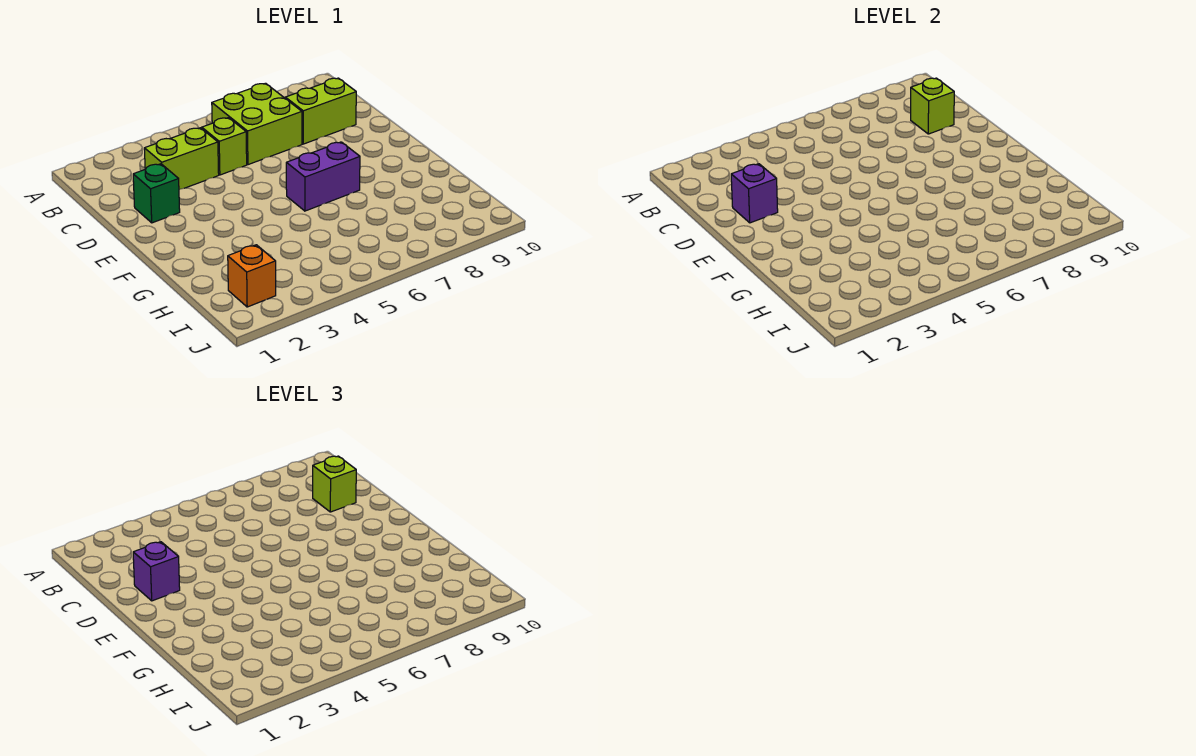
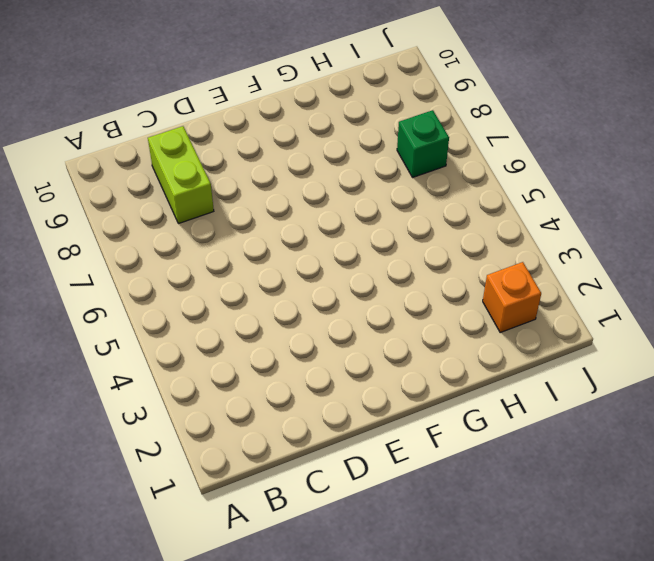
green brick I7 level 1 -> green brick D2 level 1
none -> lime brick B6:C7 level 1
none -> lime brick C3:C4 level 1

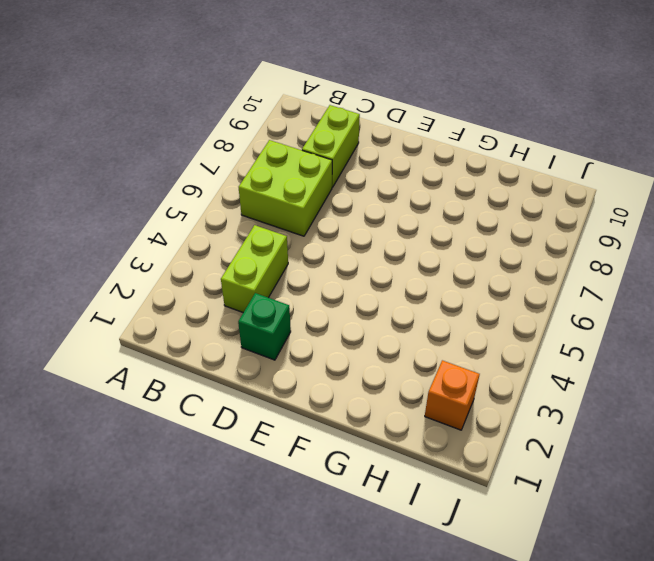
none -> lime brick C5 level 1
none -> purple brick F6:F7 level 1

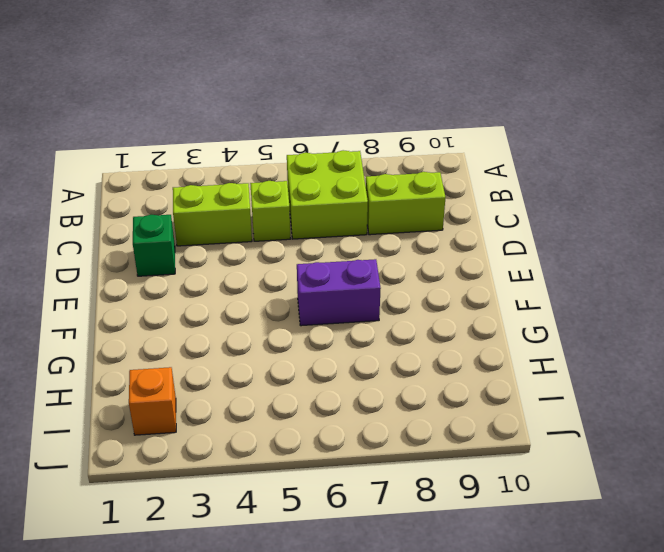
none -> lime brick C9 level 2
none -> purple brick D2 level 2

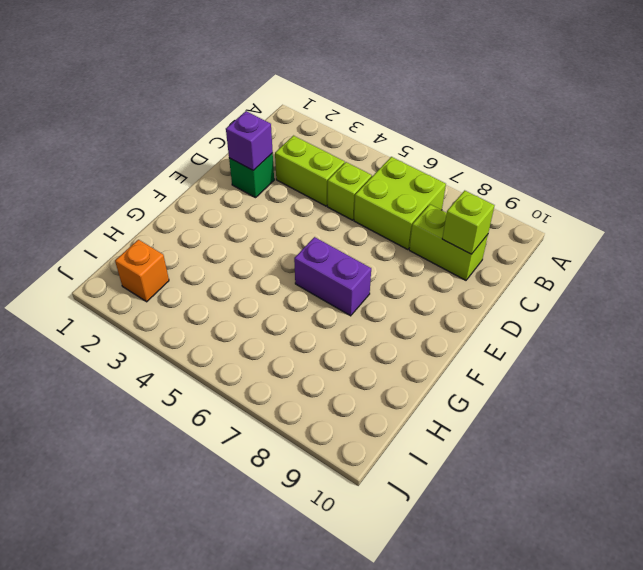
none -> lime brick C9 level 3
none -> purple brick D2 level 3

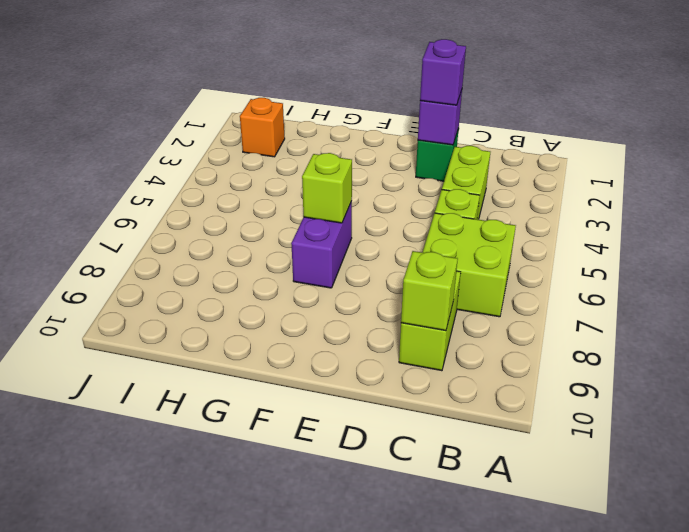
lime brick F6 level 2 -> lime brick C9 level 3

